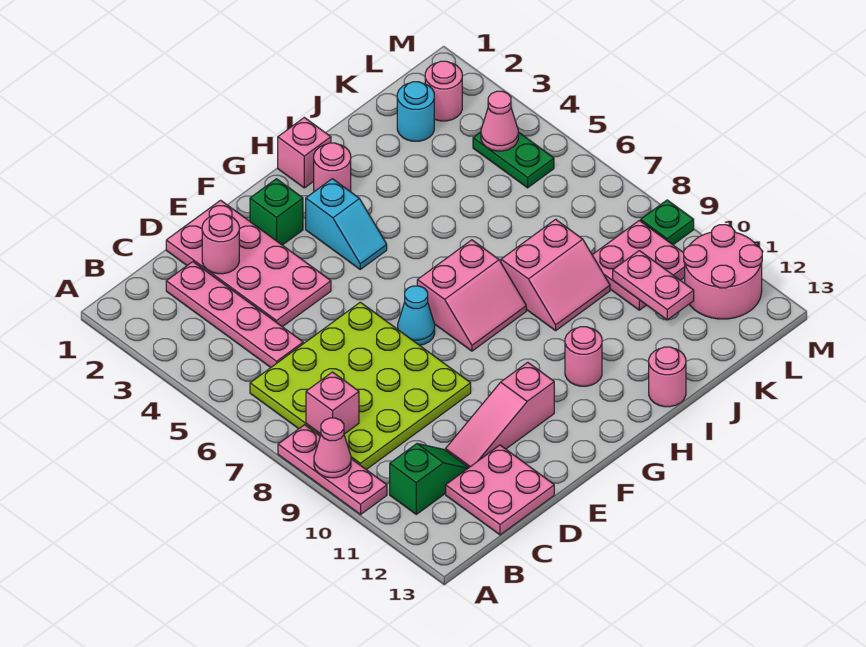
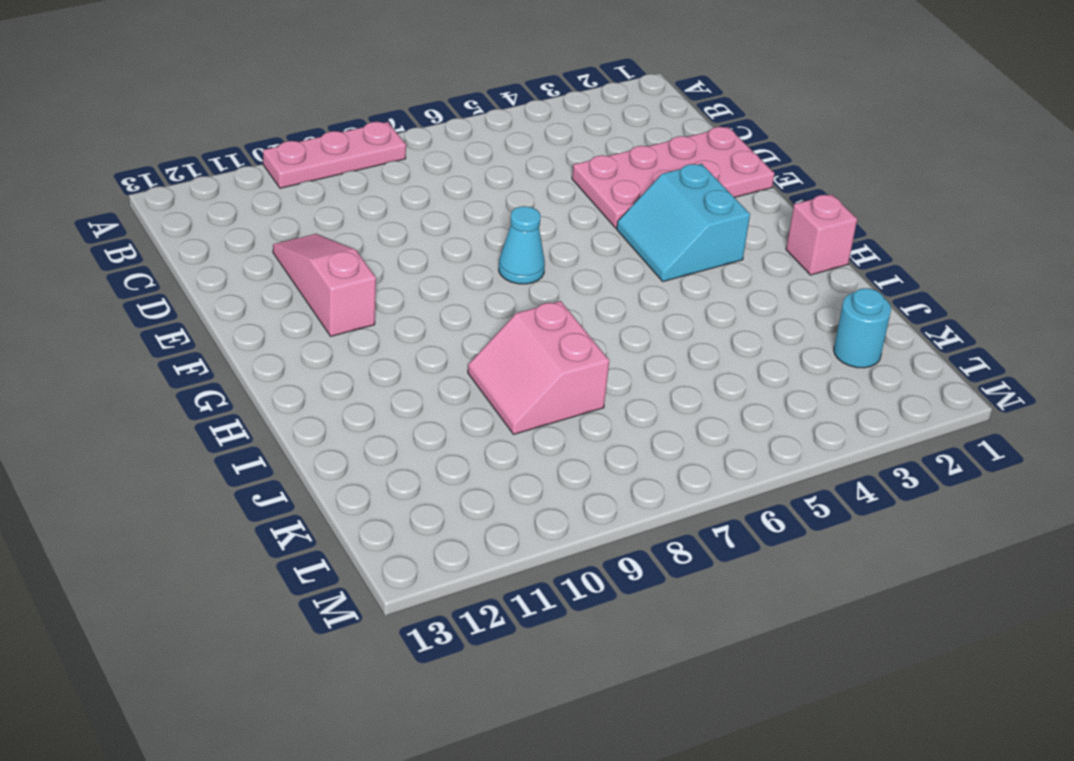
cyan slope F3:G4 level 1 top 3 -> cyan slope G3:G4 level 1 top 3
none -> lime plate B6:E9 level 1
none -> green slope B11:C11 level 1 top B
none -> pink plate C2:C5 level 1

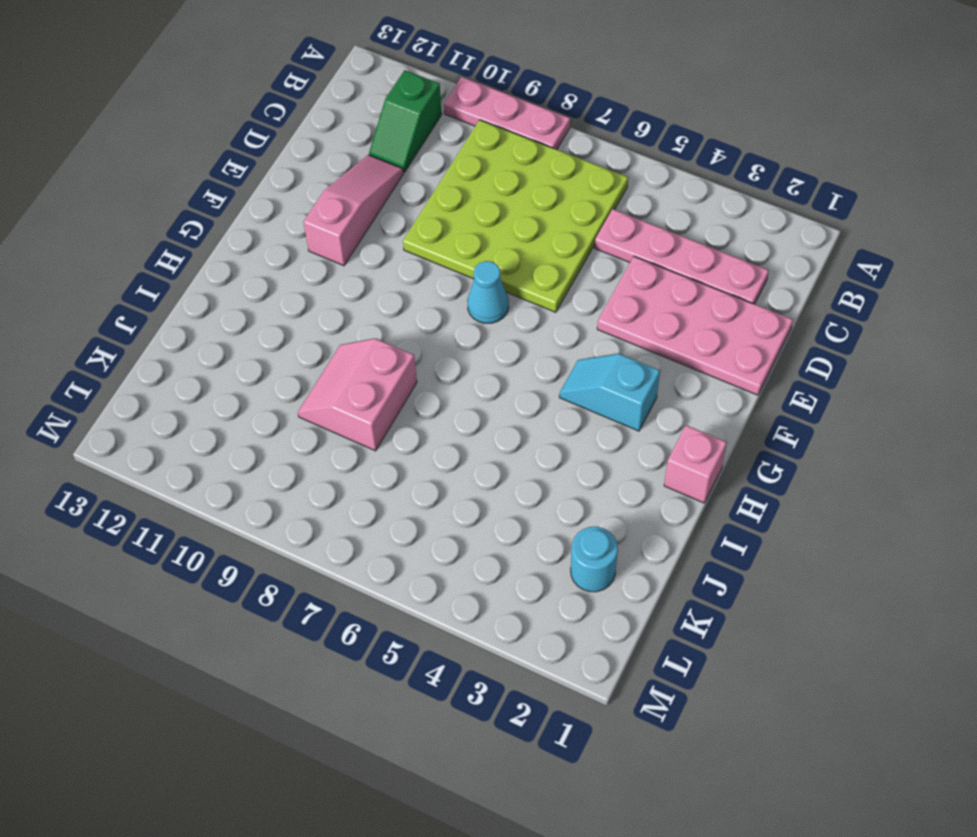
none -> pink plate C12:D13 level 1
none -> green brick F2 level 1
none -> pink slope G7:H8 level 1 top 7

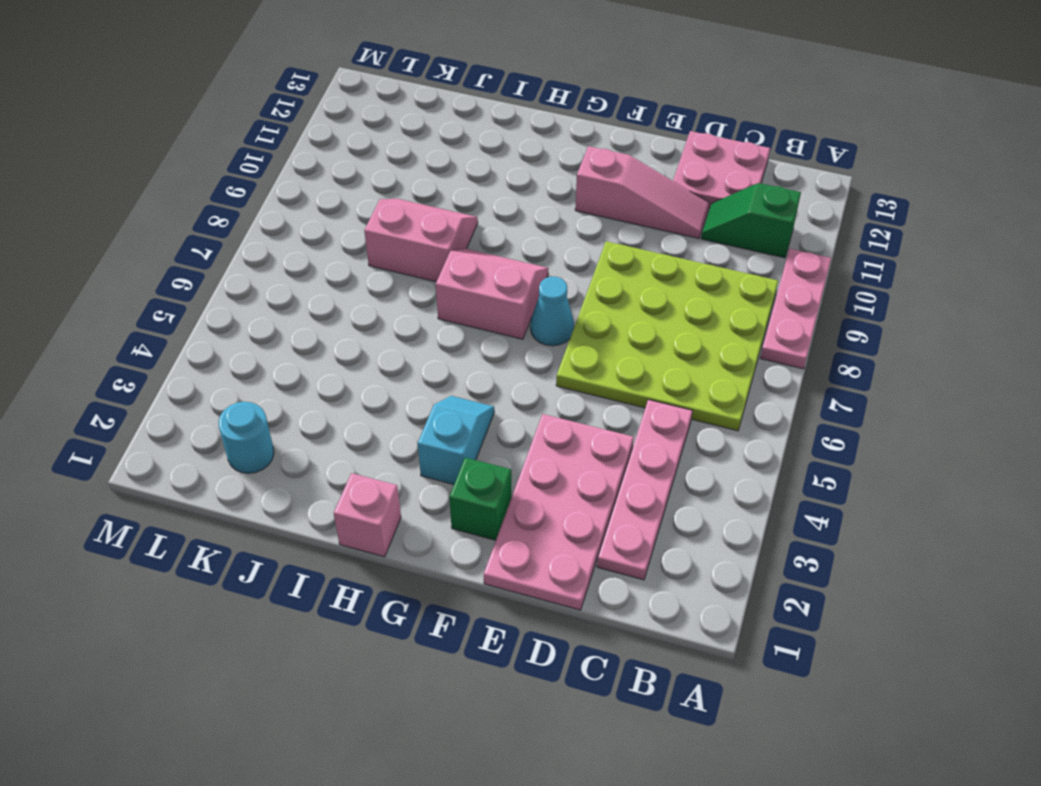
none -> pink round brick H2 level 1
none -> pink round brick H11 level 1
none -> pink round brick I13 level 1

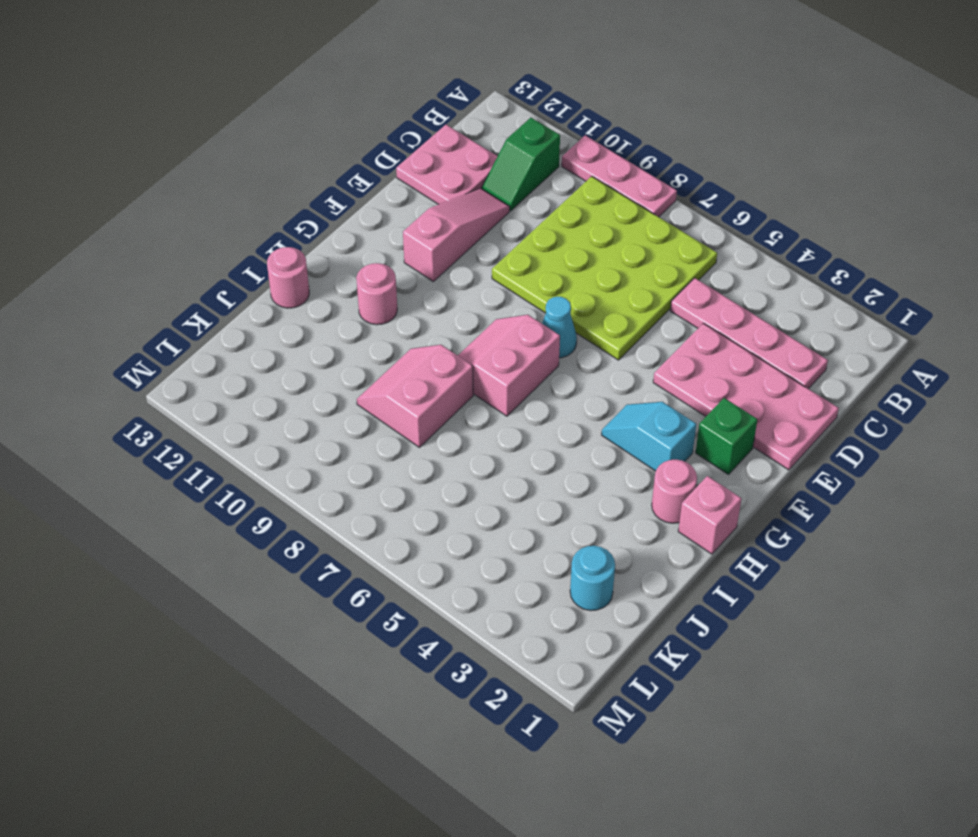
none -> pink plate K9:L10 level 1
none -> pink round brick L2 level 1
none -> green plate L4:L5 level 1

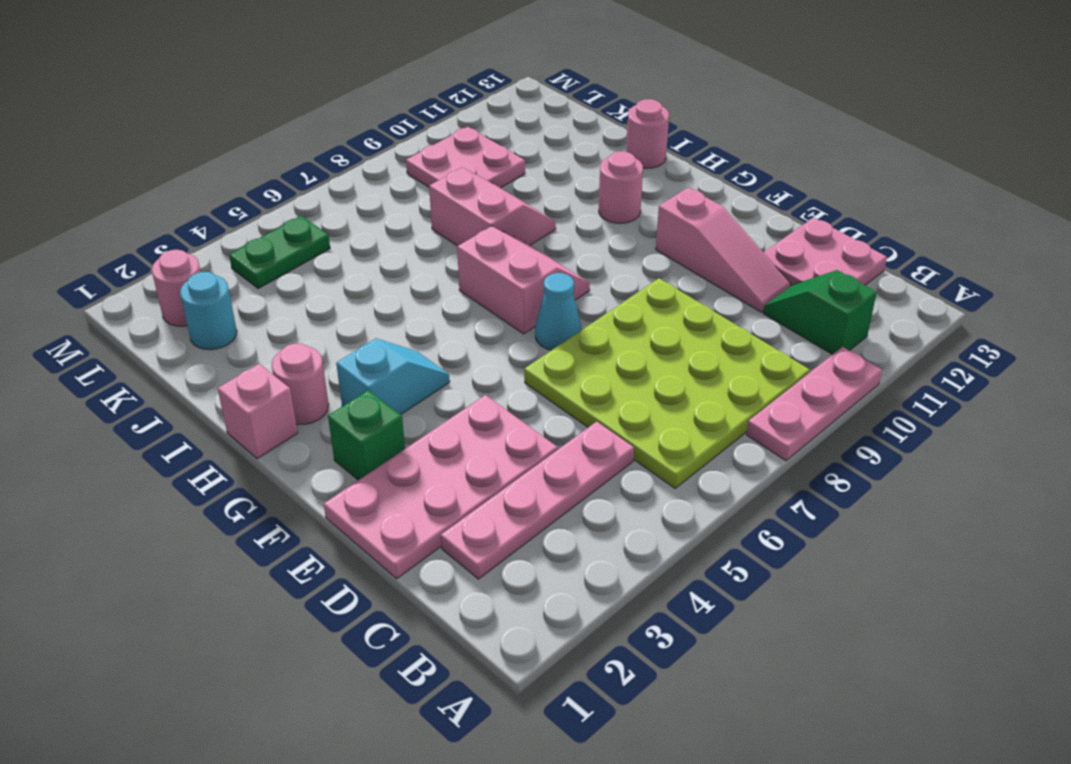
none -> pink round brick L11:M12 level 1
none -> green plate M9 level 1
none -> pink cone A9 level 2

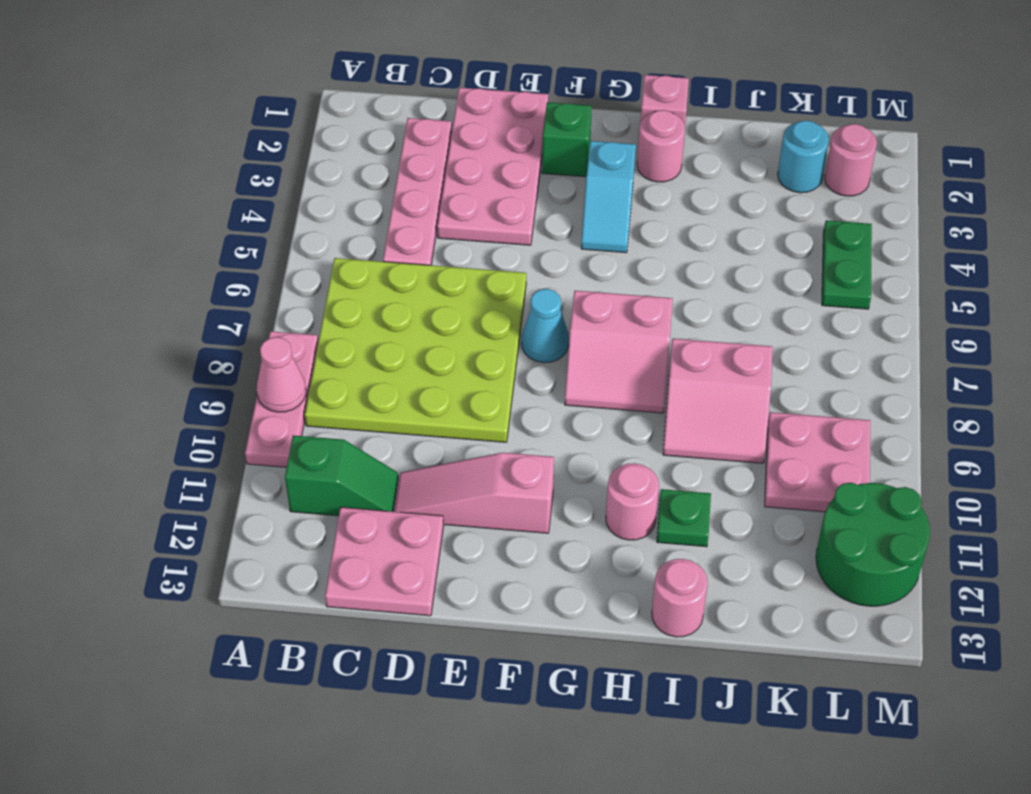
green plate I11 level 1 -> green plate M9 level 1
green round brick L11:M12 level 1 -> pink round brick L11:M12 level 1
none -> pink brick B8 level 2
none -> pink round brick D2 level 2
none -> pink plate K10:K11 level 2

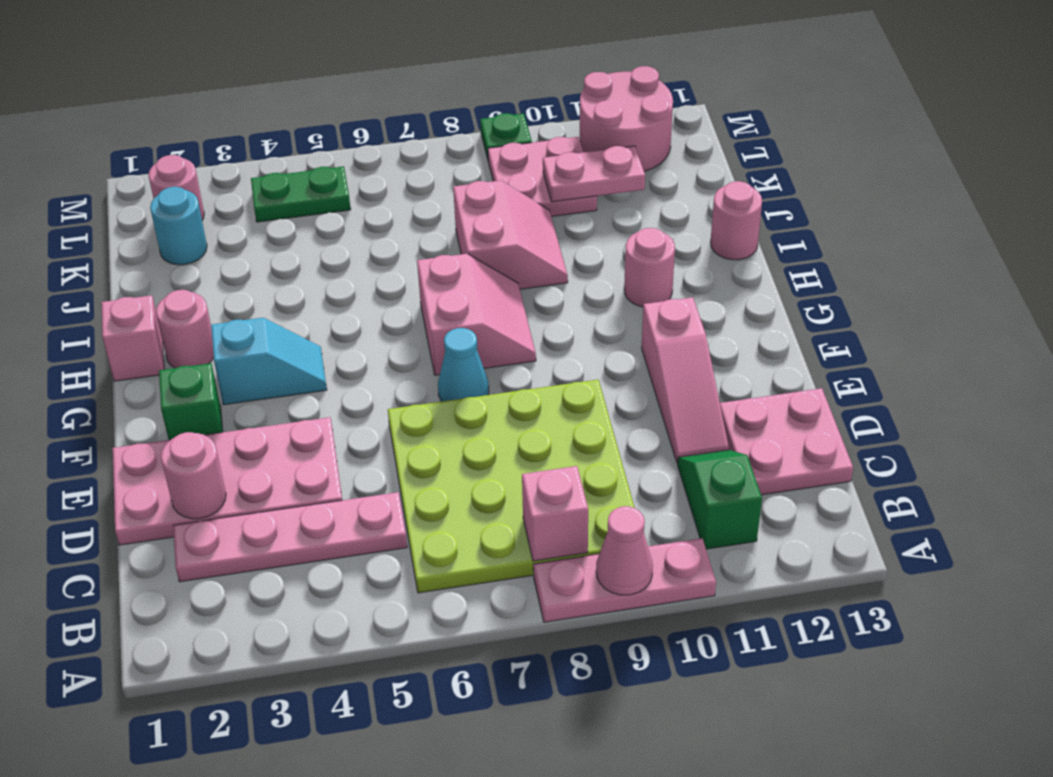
none -> pink cone L4 level 2

